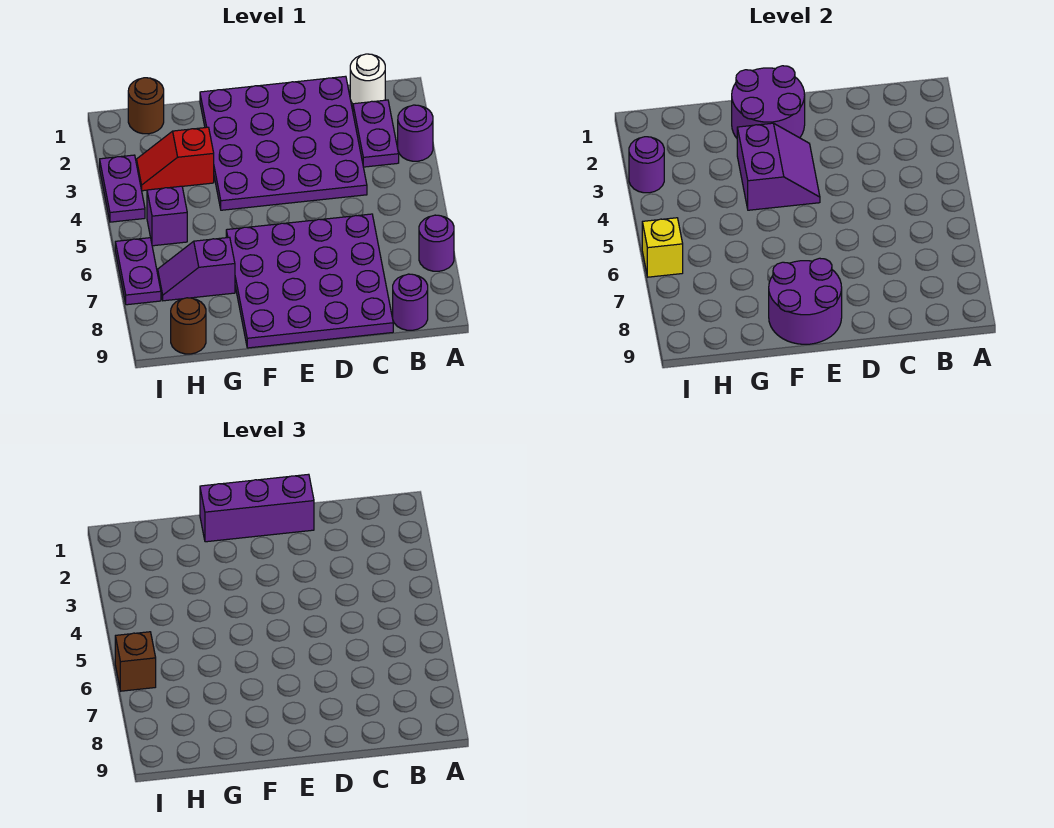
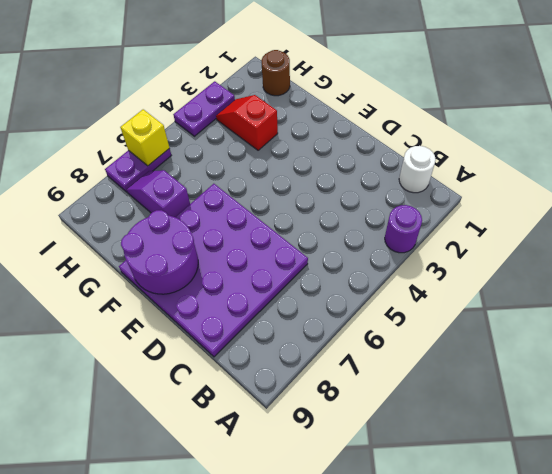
none -> purple round brick A7 level 1
none -> purple plate B2:B3 level 1
none -> purple round brick B9 level 1

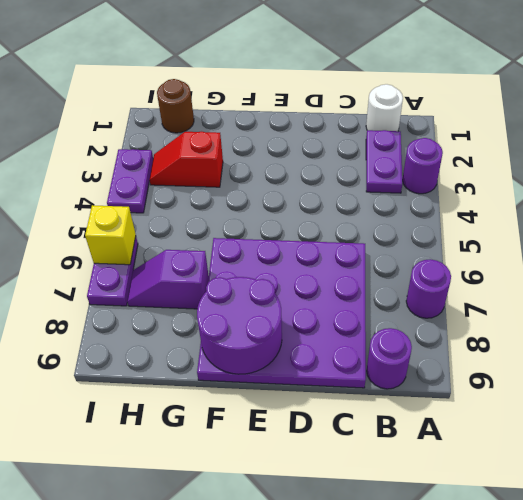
none -> purple plate C1:F4 level 1
none -> purple brick H5 level 1
none -> brown round brick H9 level 1

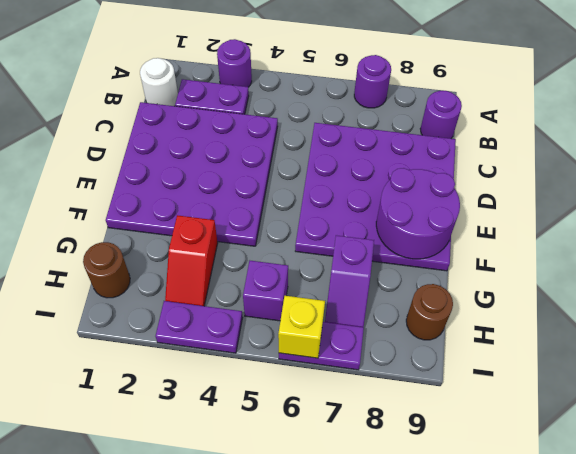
none -> purple round brick E1:F2 level 2
none -> purple slope E3:F4 level 2 top F
none -> purple round brick I3 level 2

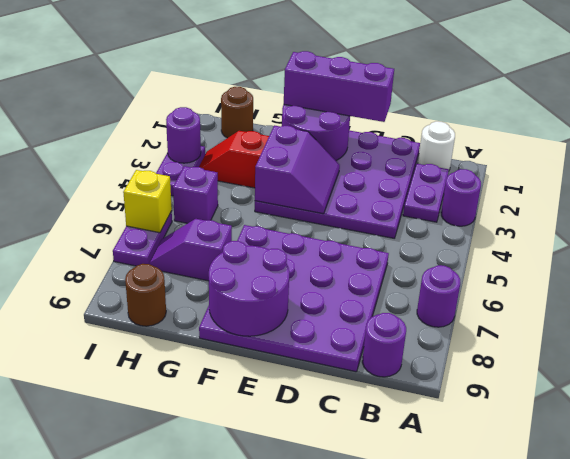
none -> brown brick I6 level 3

